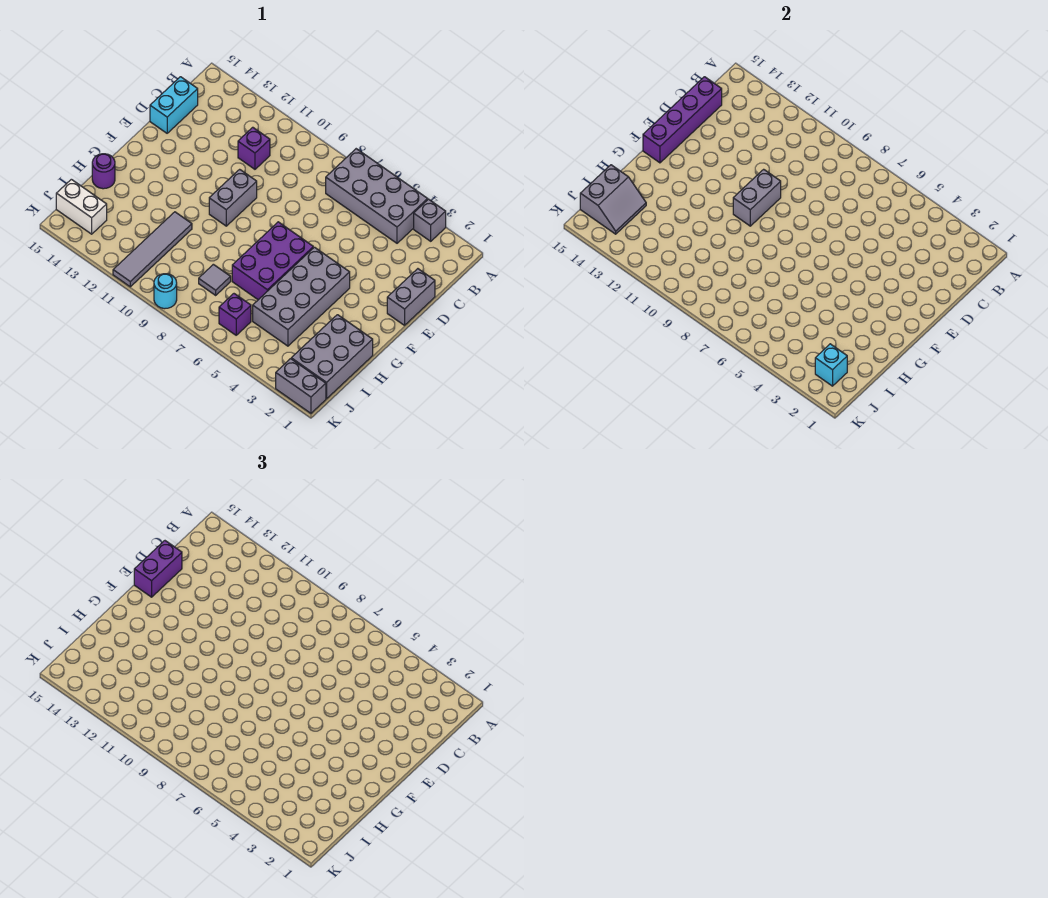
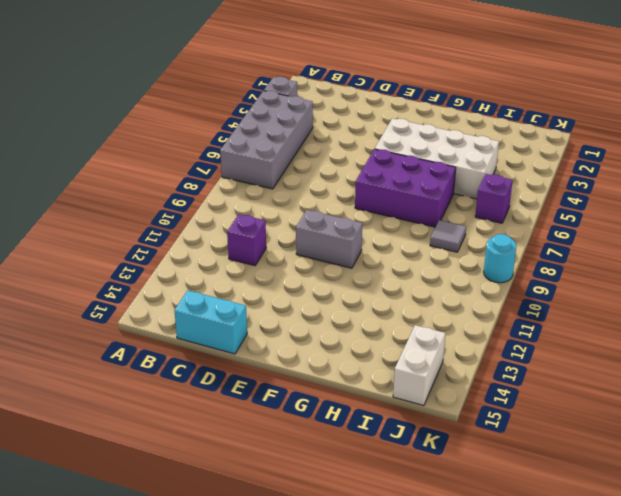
white brick F4:I5 level 1 -> grey brick F4:I5 level 1
none -> grey brick D1:E1 level 1
none -> grey brick H1:J2 level 1
none -> grey tile H11:K11 level 1

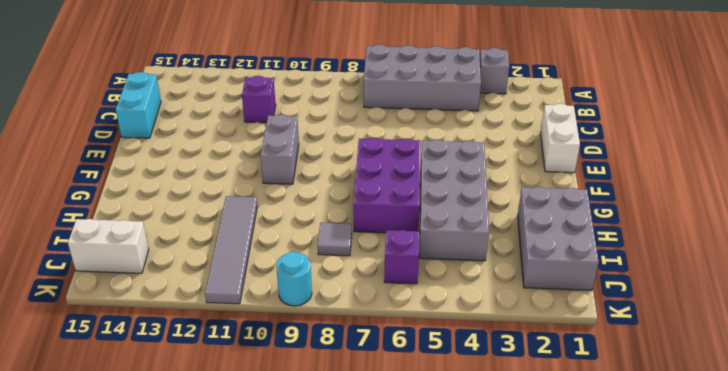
white brick D1:E1 level 1 -> grey brick D1:E1 level 1
none -> purple round brick H15 level 1
none -> grey brick K1:K2 level 1
none -> purple brick C15:F15 level 2

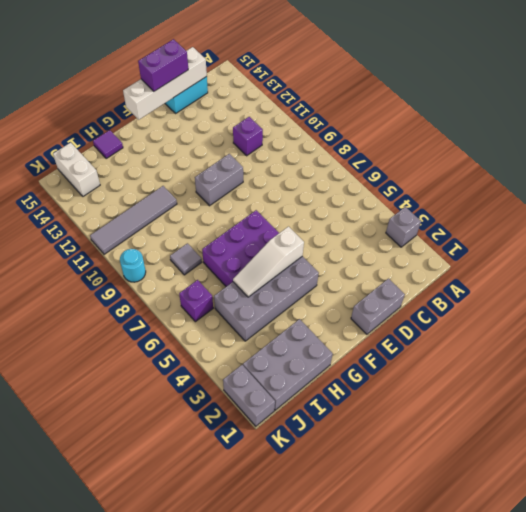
white brick C15:F15 level 2 -> purple brick C15:F15 level 2
white slope F5:H5 level 2 top F -> none
purple tile H15 level 1 -> purple round brick H15 level 1
none -> grey brick A4:B7 level 1
none -> grey brick E10:F10 level 2
none -> grey slope I14:J15 level 2 top 15

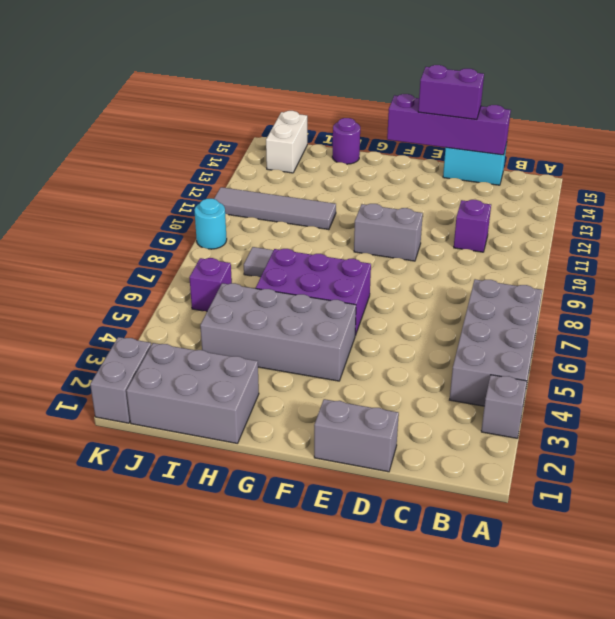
none -> grey brick E10:F10 level 2
none -> grey slope I14:J15 level 2 top 15
none -> cyan brick J2 level 2

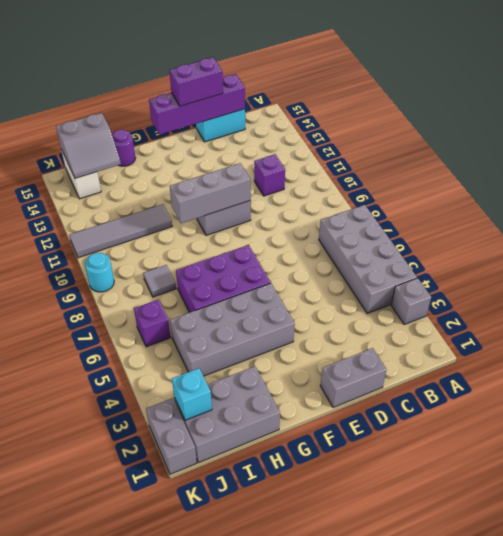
grey brick E10:G10 level 2 -> grey brick E10:F10 level 2

